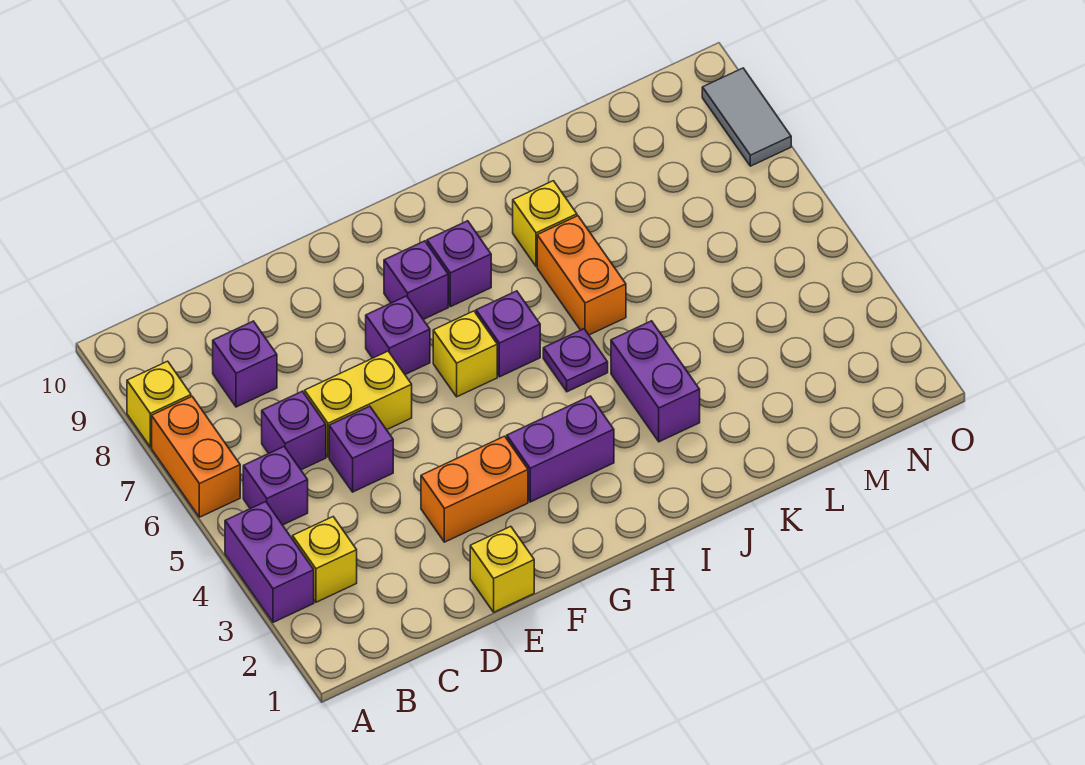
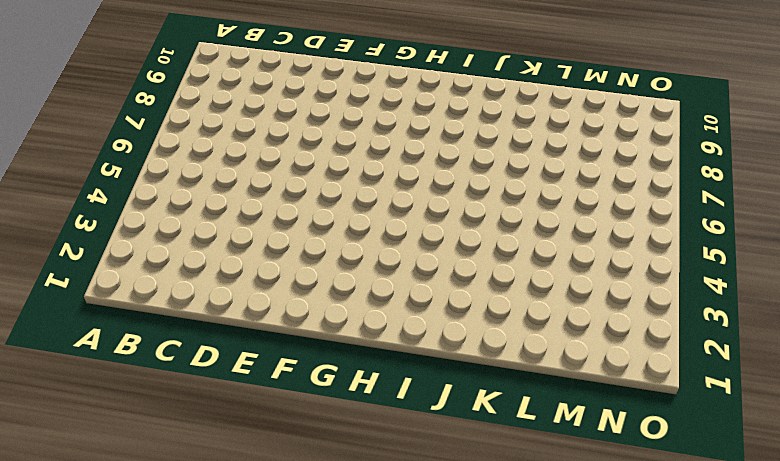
none -> purple brick A3:A4 level 1
none -> orange brick A6:A7 level 1
none -> yellow brick A8 level 1

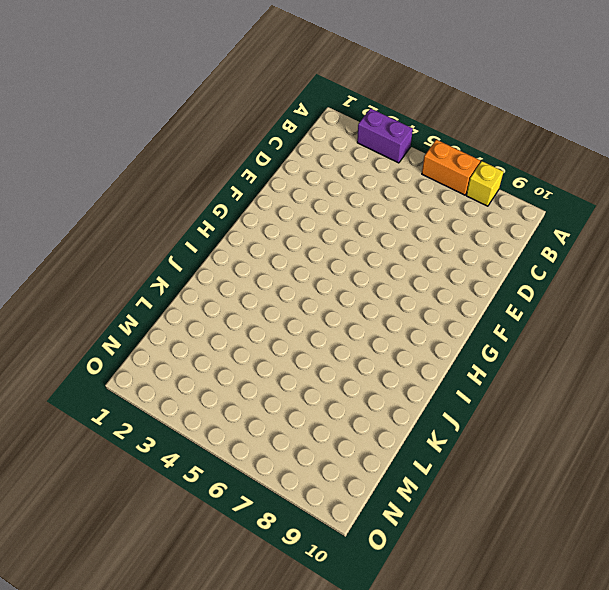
none -> yellow brick B3 level 1
none -> purple brick B5 level 1
none -> purple brick C6 level 1

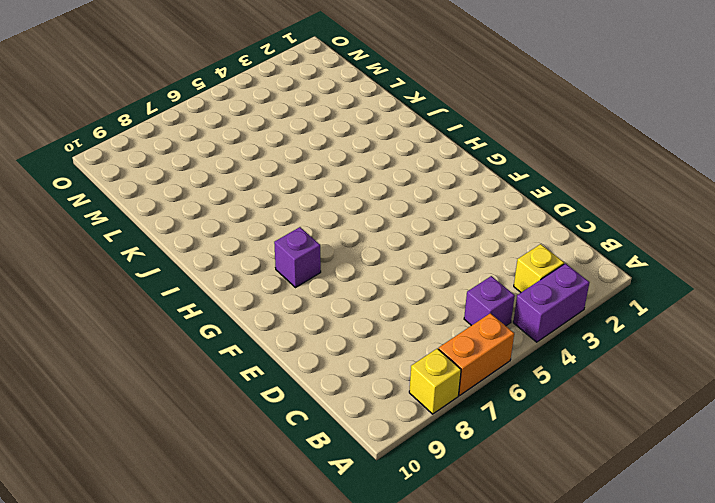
none -> purple brick C6 level 1
none -> purple brick C8 level 1
none -> purple brick D5 level 1

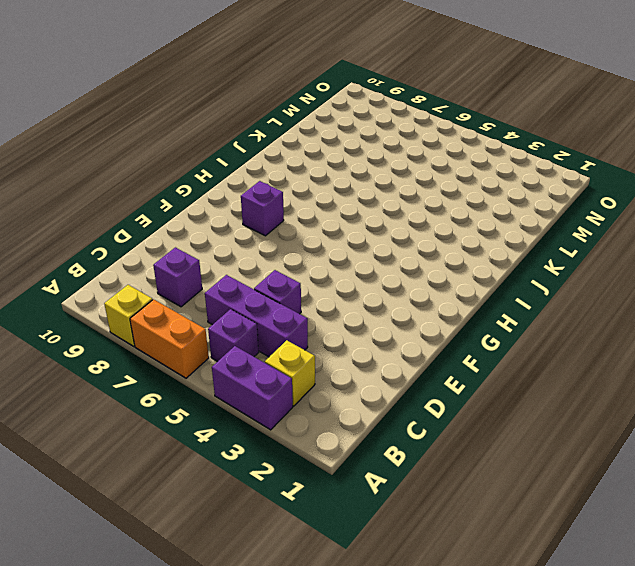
purple brick C4:C6 level 1 -> purple brick C6 level 1
none -> yellow brick D6:E6 level 1
none -> yellow brick E1 level 1
none -> orange brick E3:F3 level 1

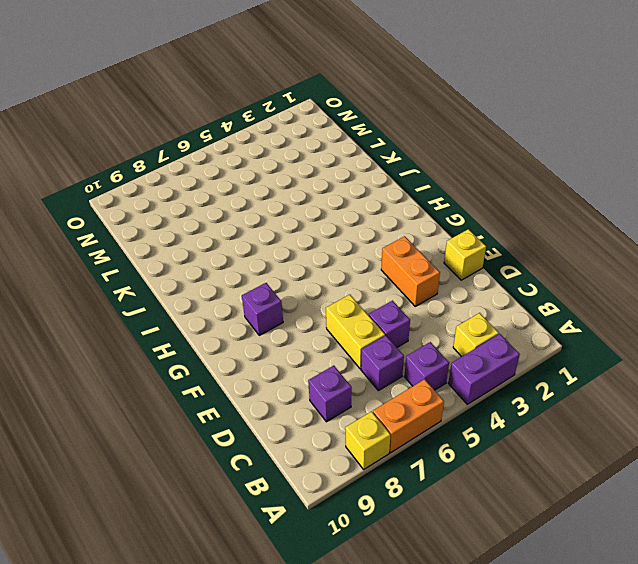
none -> purple brick F7 level 1
none -> purple brick G3:H3 level 1
none -> yellow brick G6 level 1

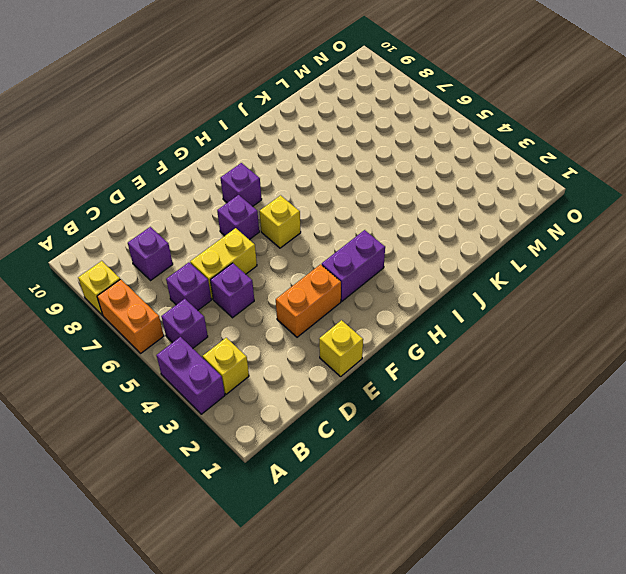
none -> purple brick H6 level 1
none -> purple brick H8 level 1
none -> purple plate I5 level 1

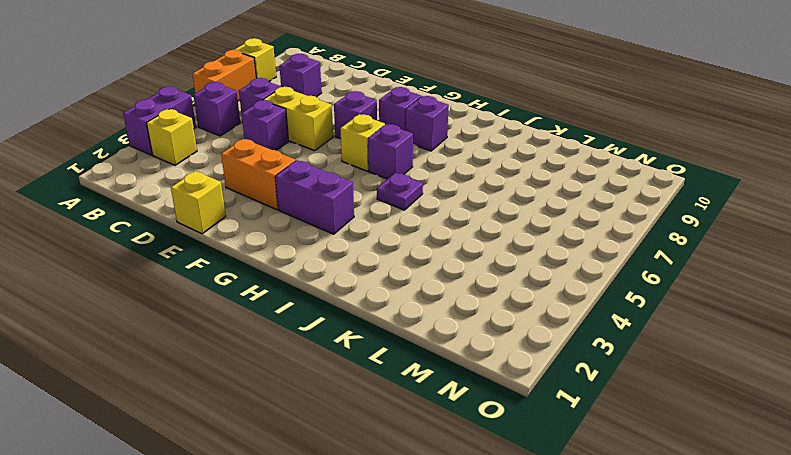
none -> purple brick J3:J4 level 1
none -> orange brick J6:J7 level 1
none -> yellow brick J8 level 1

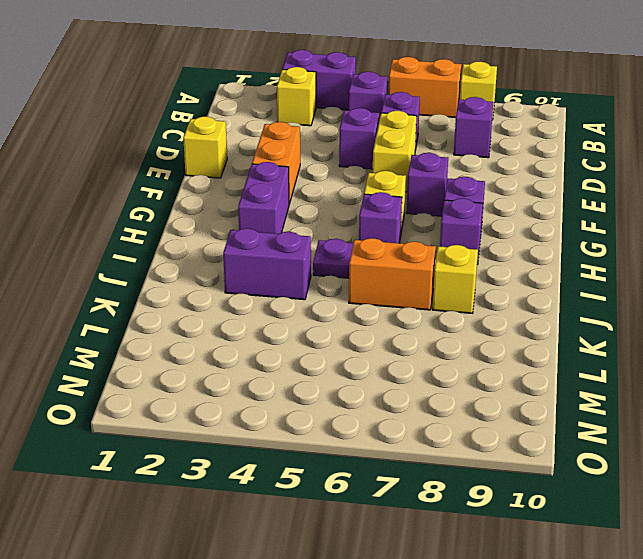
none -> grey tile O8:O9 level 1

